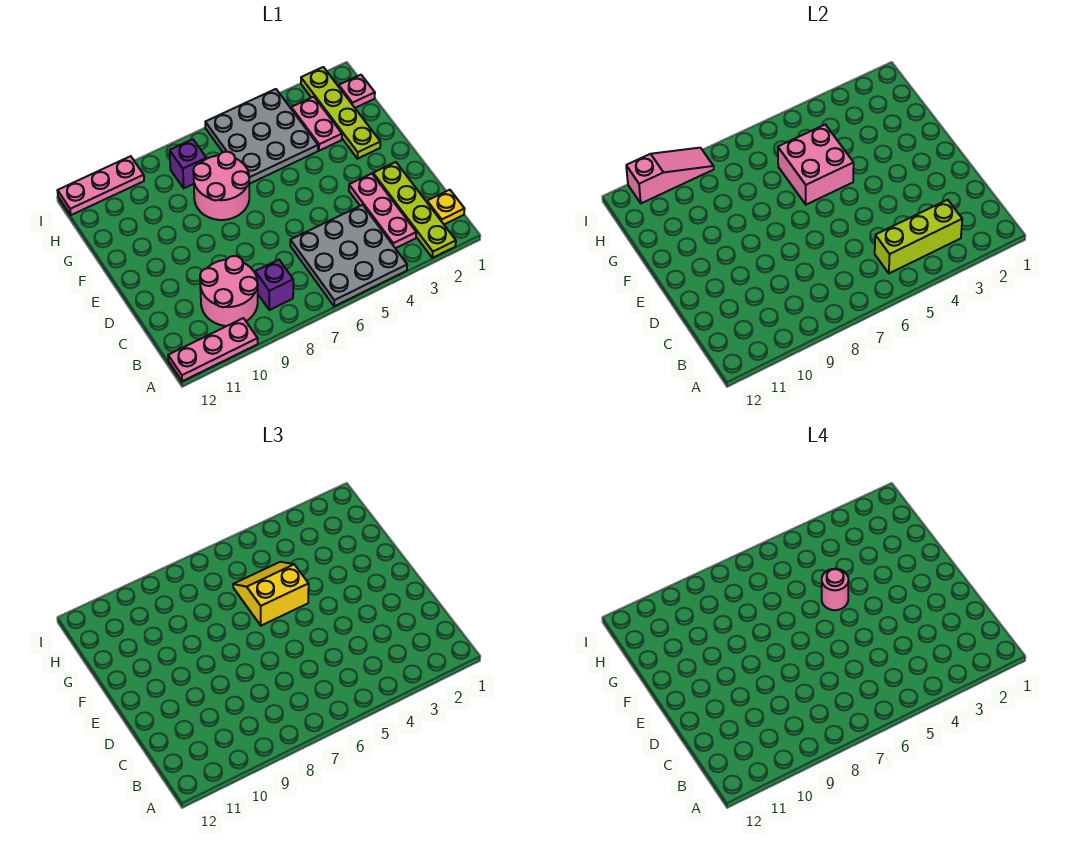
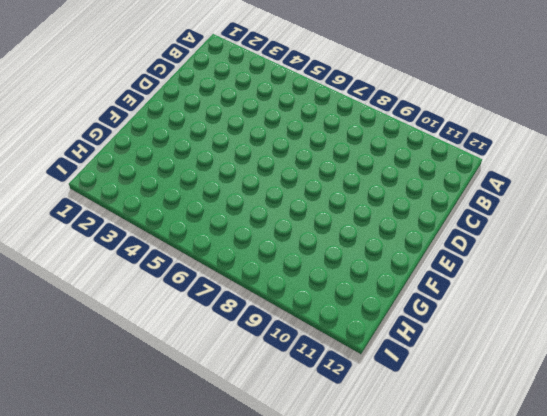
none -> lime plate A2:D2 level 1
none -> grey plate A4:C6 level 1
none -> pink plate A10:A12 level 1

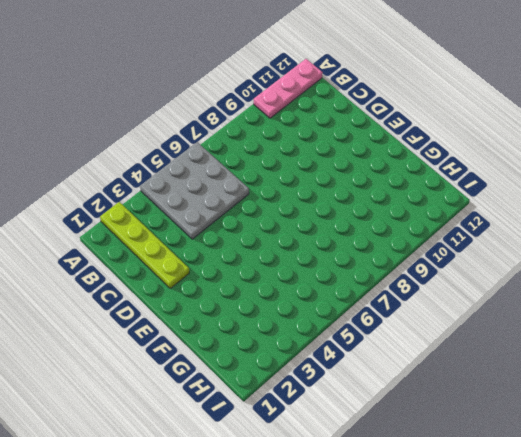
none -> yellow plate B1 level 1
none -> pink plate B3:D3 level 1
none -> purple brick B8 level 1

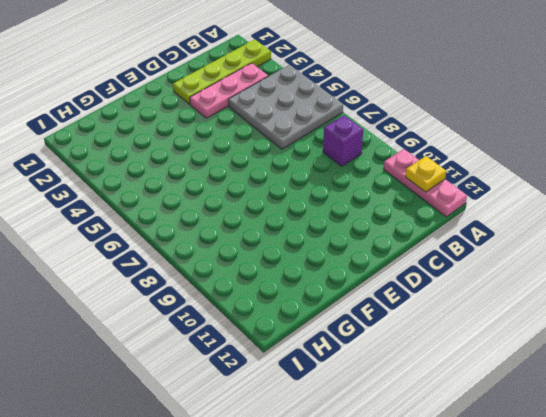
yellow plate A11 level 2 -> yellow plate B1 level 1
none -> pink round brick B9:C10 level 1
none -> lime plate F2:I2 level 1
none -> pink round brick F7:G8 level 1

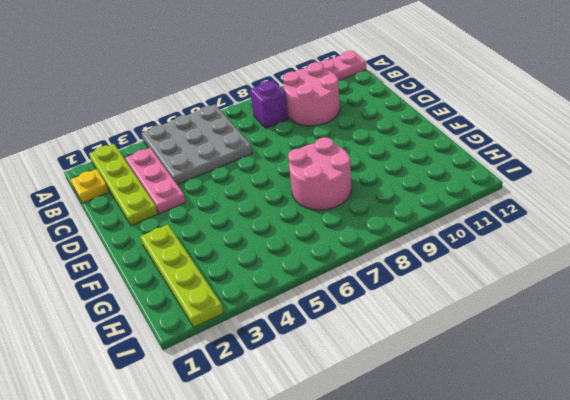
none -> pink plate G3:H3 level 1
none -> grey plate G4:I6 level 1
none -> pink plate H1 level 1

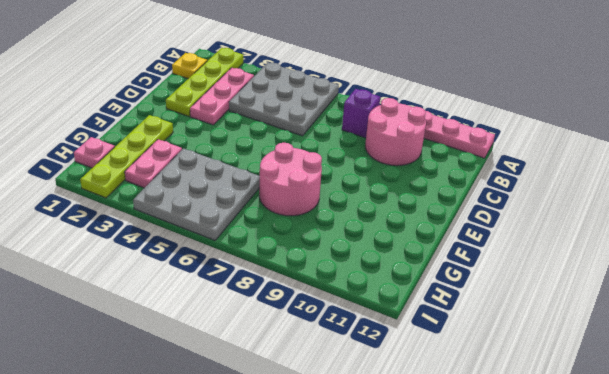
none -> purple brick H8 level 1
none -> pink plate I10:I12 level 1
none -> lime brick B3:B5 level 2

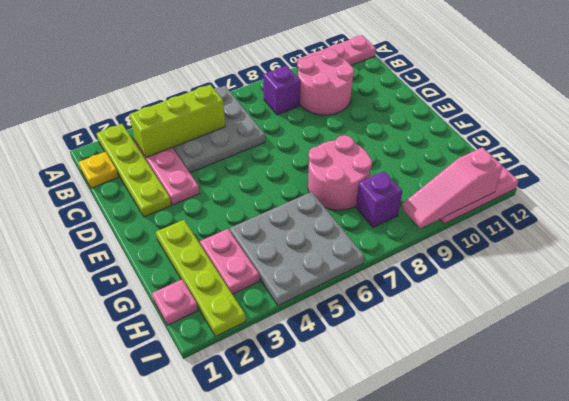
none -> pink brick F5:G6 level 2
none -> yellow slope F5:G6 level 3 top F
none -> pink round brick F5 level 4

